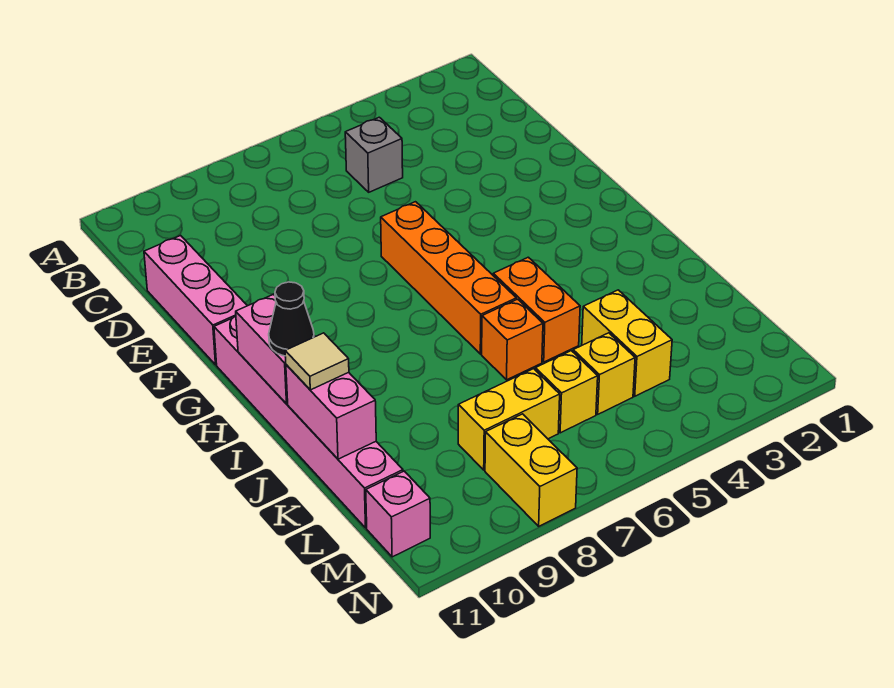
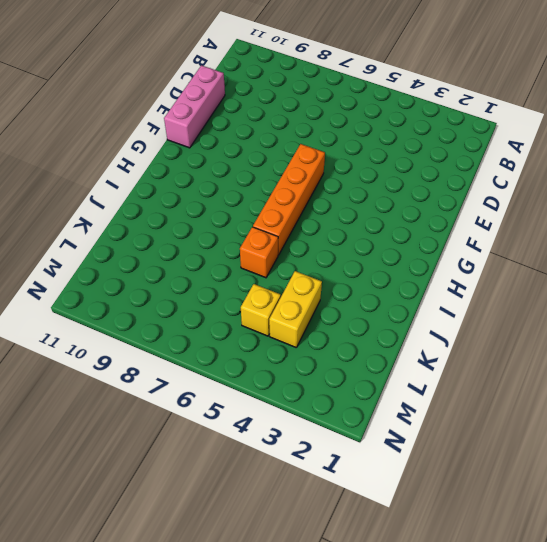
none -> grey brick C5 level 1
none -> pink brick G11:L11 level 1
none -> orange brick I5:J5 level 1

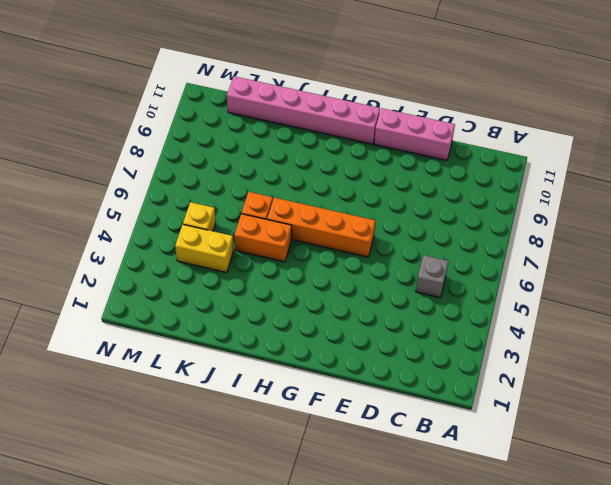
none -> yellow brick L6 level 1
none -> yellow brick L7:L8 level 1
none -> yellow brick M8:N8 level 1

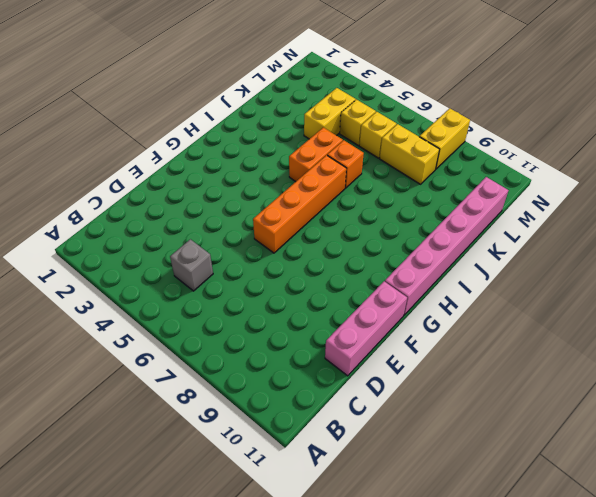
none -> pink brick M11 level 1
none -> pink brick H11:I11 level 2
none -> pink brick J11:K11 level 2

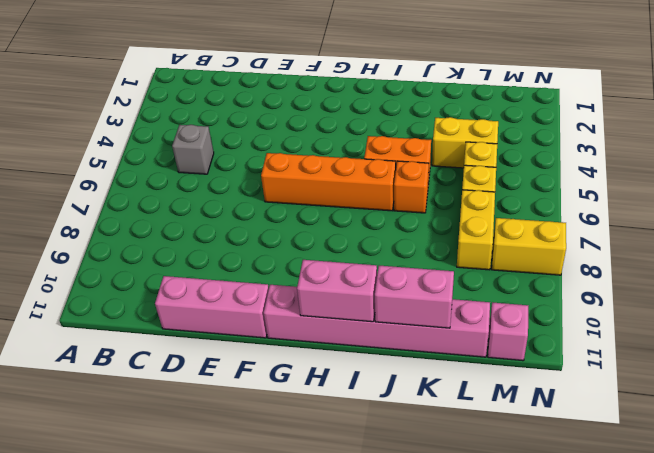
none -> black cone I11 level 3
none -> tan tile J11 level 3

